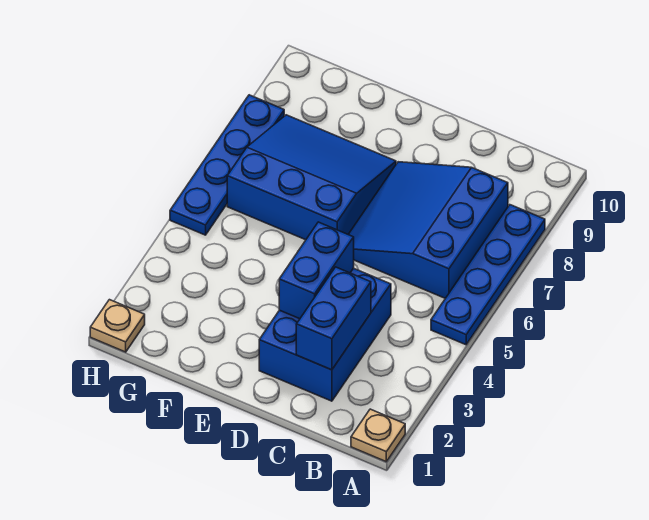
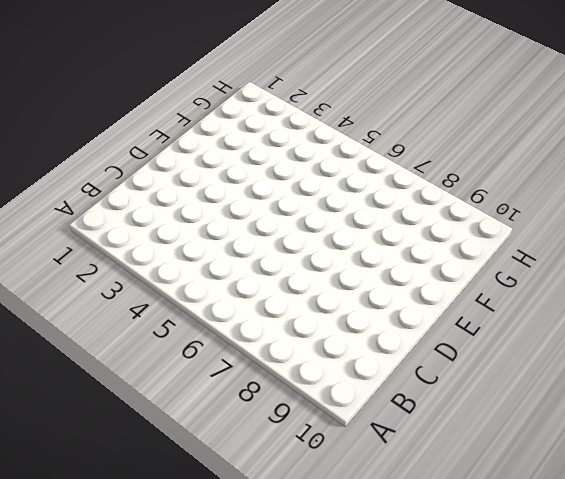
none -> tan plate A1 level 1
none -> blue plate A5:A8 level 1

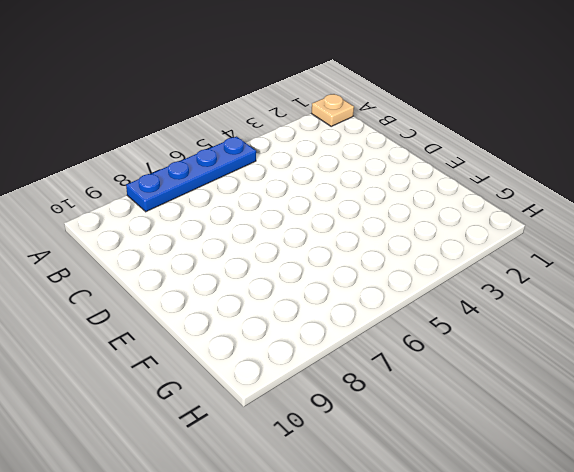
none -> blue slope B6:D8 level 1 top B
none -> blue brick C2:D4 level 1

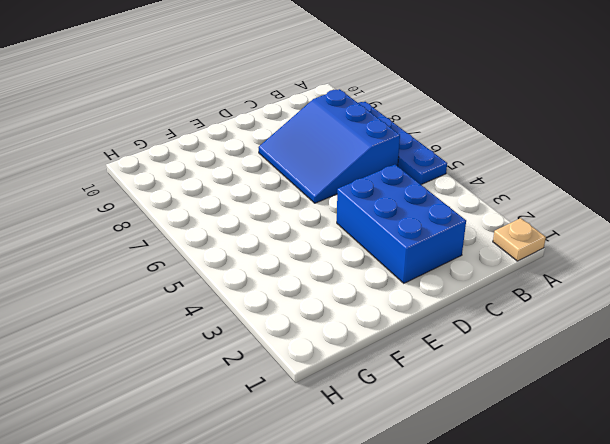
none -> blue slope E6:G8 level 1 top 6
none -> tan plate H1 level 1

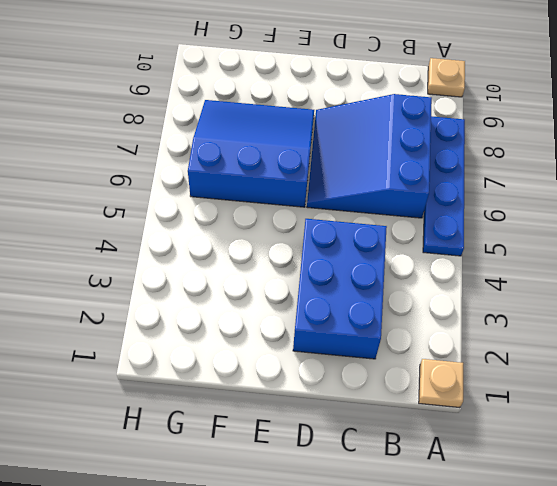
tan plate A10 level 1 -> tan plate H1 level 1
none -> blue plate H5:H8 level 1
none -> blue brick C2:C3 level 2

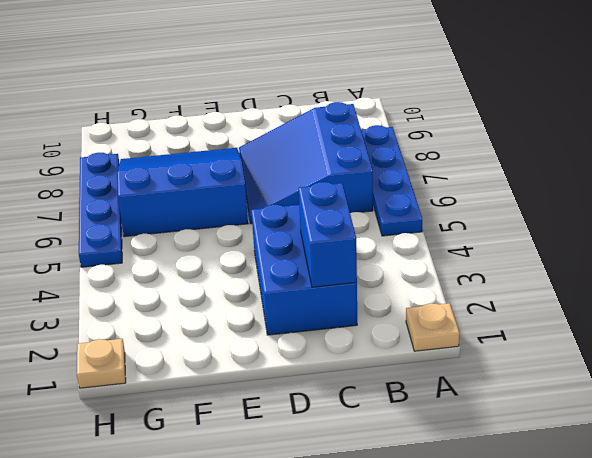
none -> blue brick D3:D4 level 2

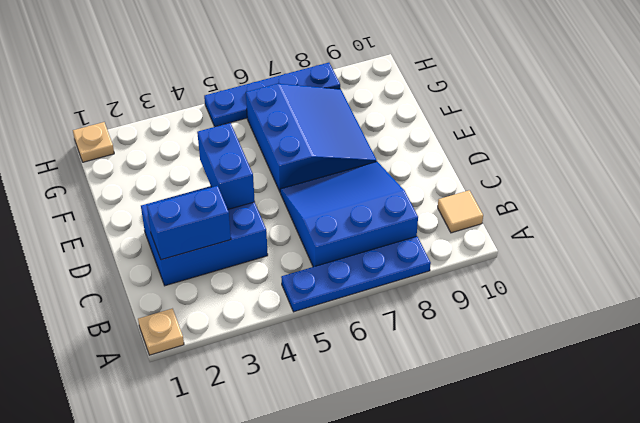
tan tile B10 level 1 -> none
blue brick D4:E4 level 2 -> blue brick D3:D4 level 2

